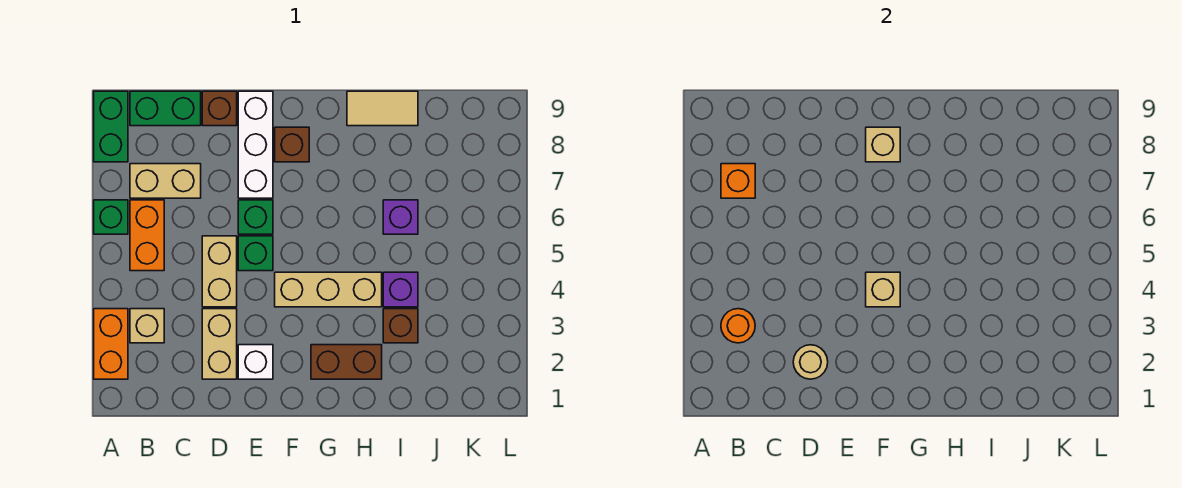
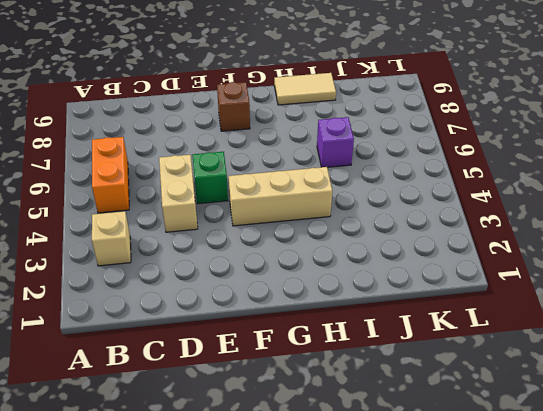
none -> orange brick A2:A3 level 1
none -> green brick A6 level 1
none -> green brick A8:A9 level 1

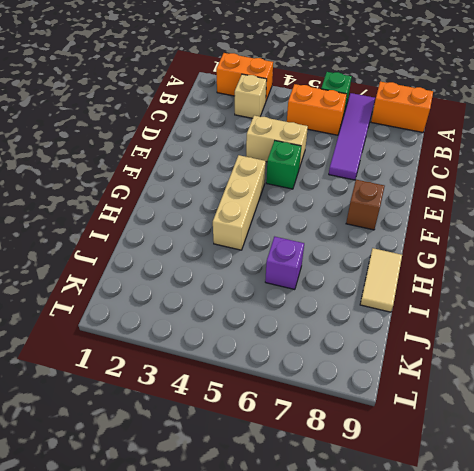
purple tile A7:D7 level 1 -> tan brick B7:C7 level 1
orange brick A8:A9 level 1 -> green brick A8:A9 level 1
none -> green brick B9:C9 level 1
none -> tan brick D2:D3 level 1
none -> brown brick D9 level 1

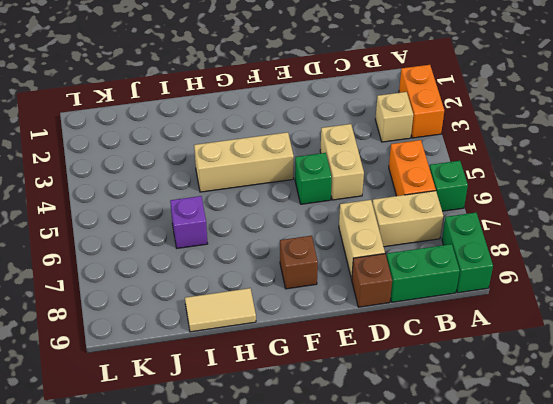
tan brick D7:D8 level 1 -> tan brick D2:D3 level 1
none -> white brick E2 level 1
none -> green brick E6 level 1
none -> white brick E7:E9 level 1

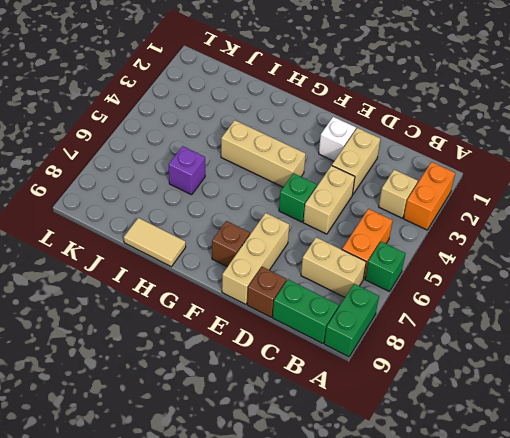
tan brick E7:E9 level 1 -> white brick E7:E9 level 1
none -> green brick E6 level 1
none -> brown brick G2:H2 level 1
none -> brown brick I3 level 1

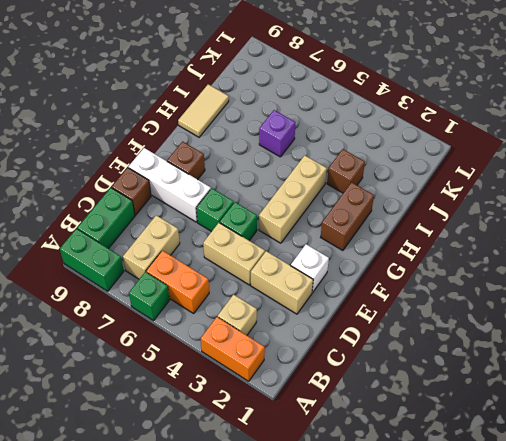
none -> purple brick I4 level 1
none -> orange round brick B3 level 2
none -> orange brick B7 level 2

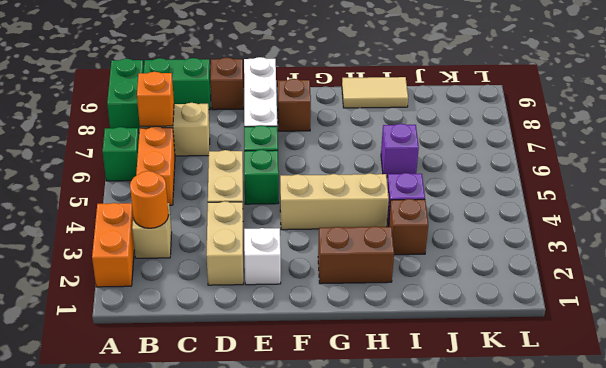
none -> tan round brick D2 level 2
none -> tan brick F4 level 2
none -> tan brick F8 level 2

